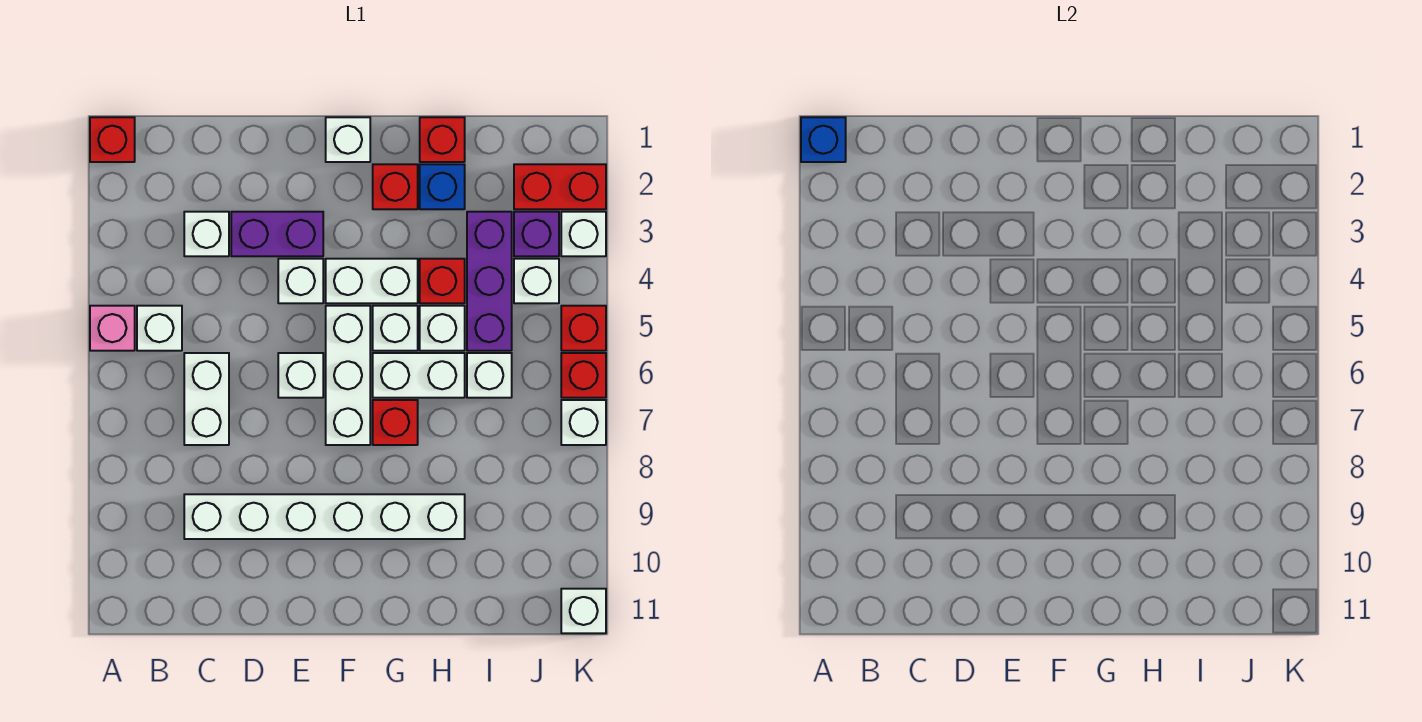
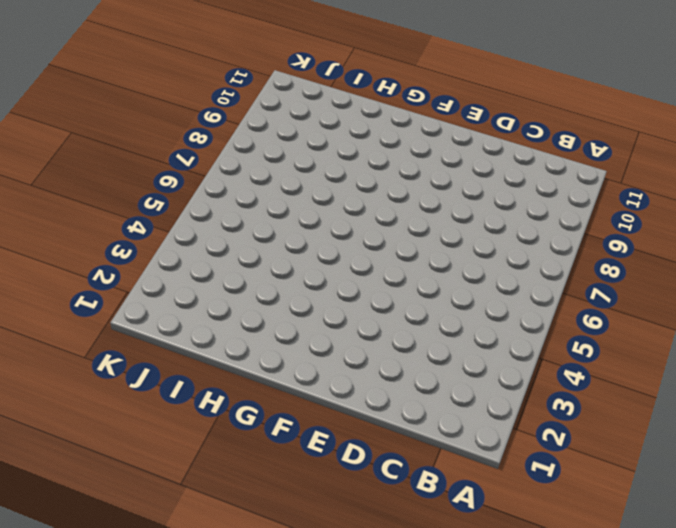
none -> red brick A1 level 1
none -> pink brick A5 level 1
none -> white brick B5 level 1
none -> white brick C3 level 1

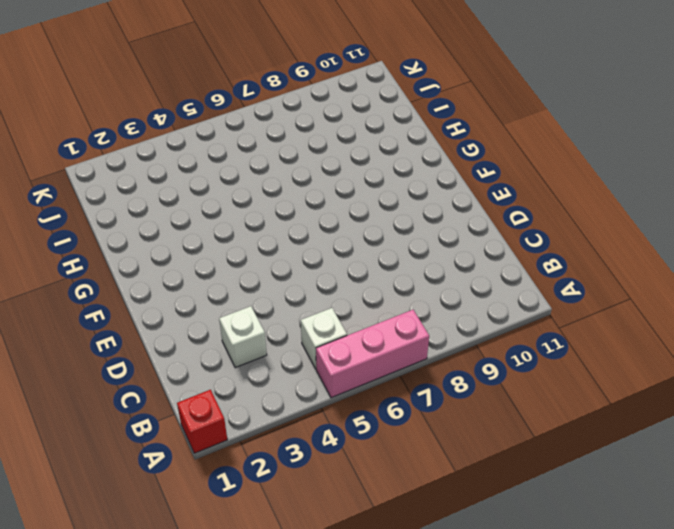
pink brick A5:A7 level 1 -> pink brick A5 level 1
none -> white brick C6:C7 level 1
none -> white brick C9:H9 level 1
none -> purple brick D3:E3 level 1
none -> white brick E4 level 1

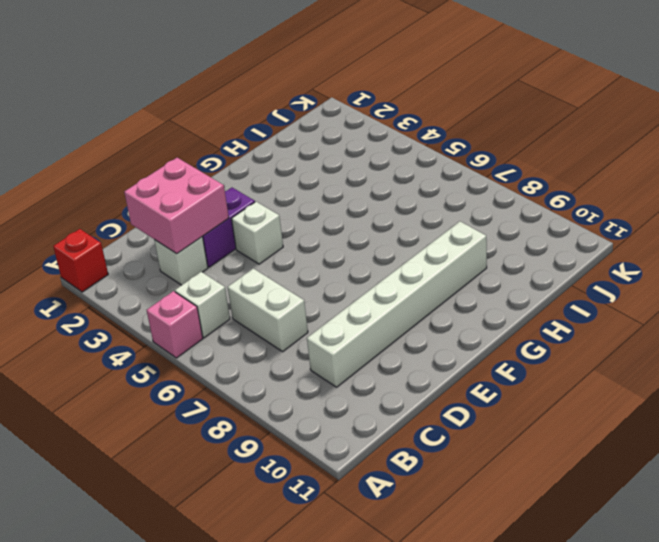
pink brick C2:D3 level 2 -> none
none -> white brick E6 level 1
none -> white brick F1 level 1
none -> white brick F4:G4 level 1
none -> white brick F5:F7 level 1

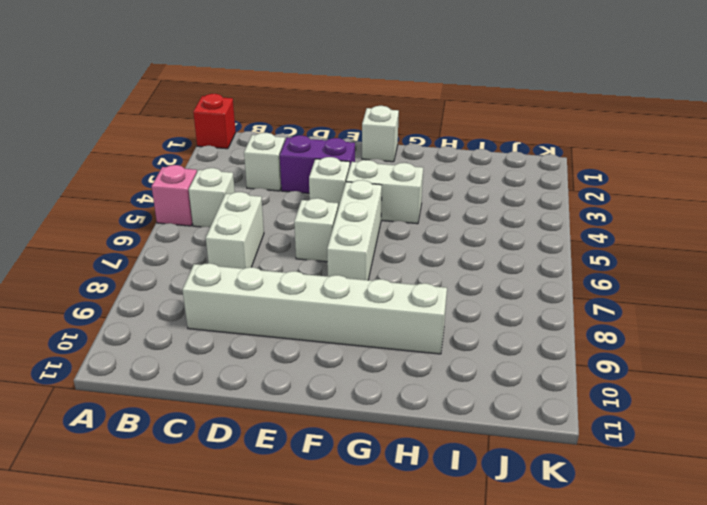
none -> red brick G2 level 1
none -> white brick G5 level 1
none -> white brick G6:H6 level 1
none -> red brick G7 level 1

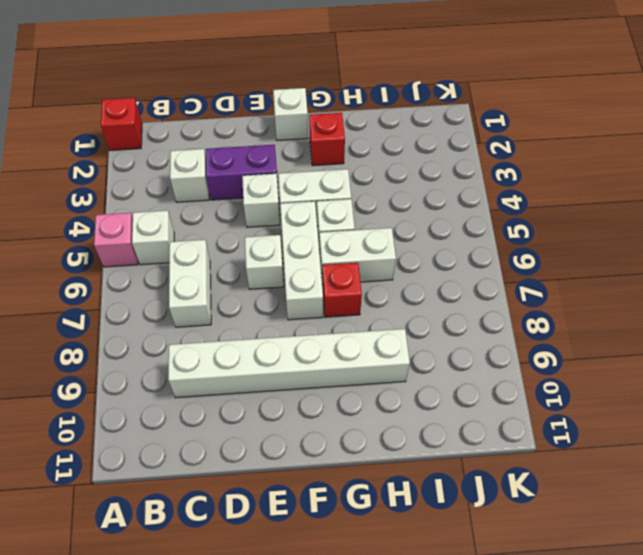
none -> red brick H1 level 1
none -> blue brick H2 level 1
none -> red brick H4 level 1
none -> white brick H5 level 1

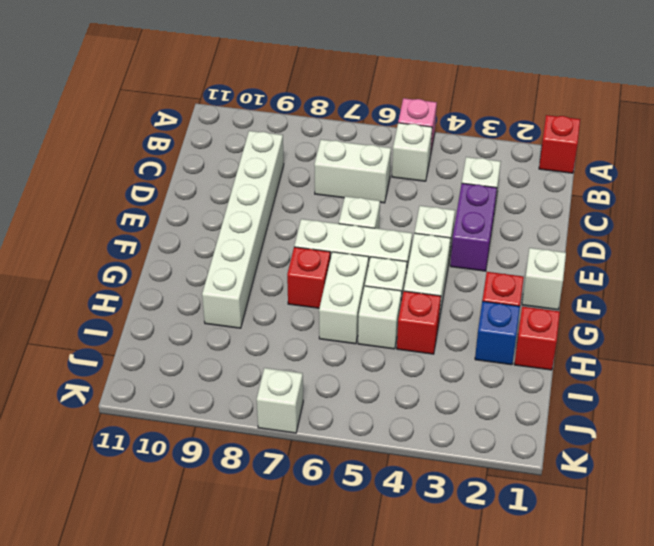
none -> purple brick I3:I5 level 1
none -> white brick I6 level 1
none -> red brick J2:K2 level 1
none -> purple brick J3 level 1

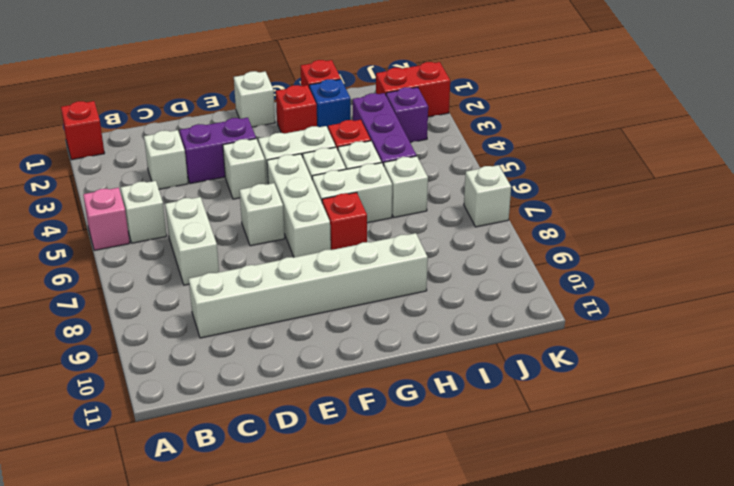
none -> white brick J4 level 1
none -> white brick K3 level 1
none -> red brick K5 level 1
none -> red brick K6 level 1

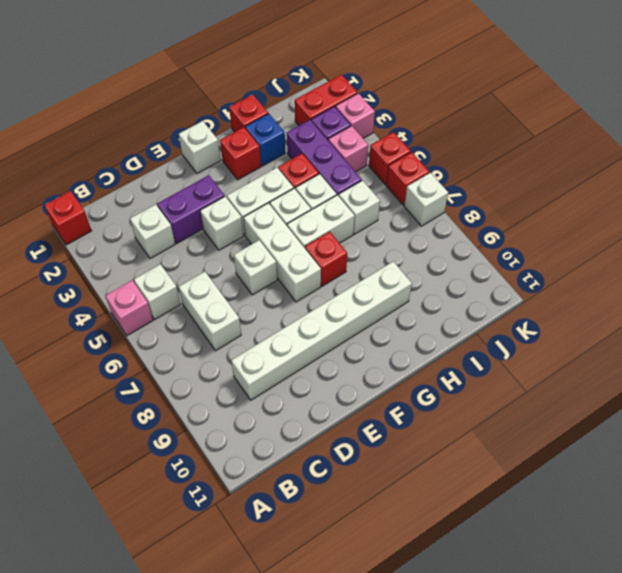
pink brick J4 level 1 -> white brick J4 level 1
pink brick K3 level 1 -> white brick K3 level 1
none -> white brick K11 level 1
none -> blue brick A1 level 2

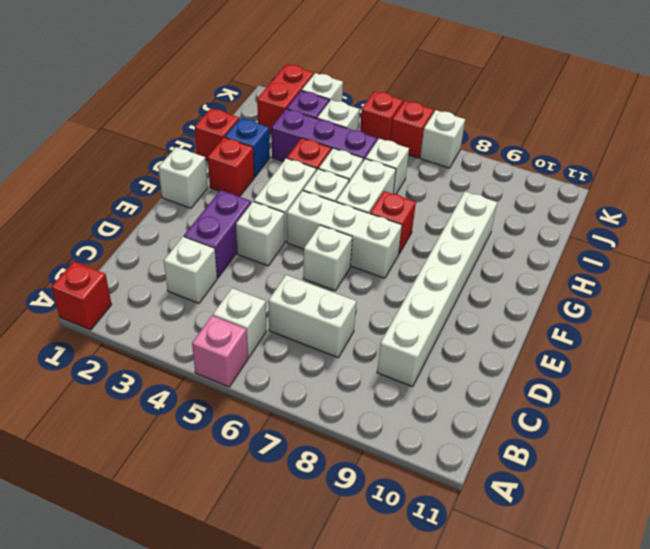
none -> white brick K11 level 1
none -> blue brick A1 level 2

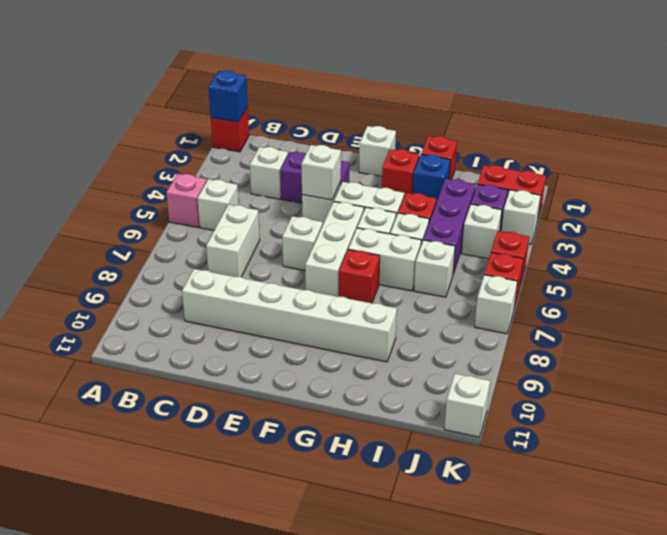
white brick E4 level 2 -> none

